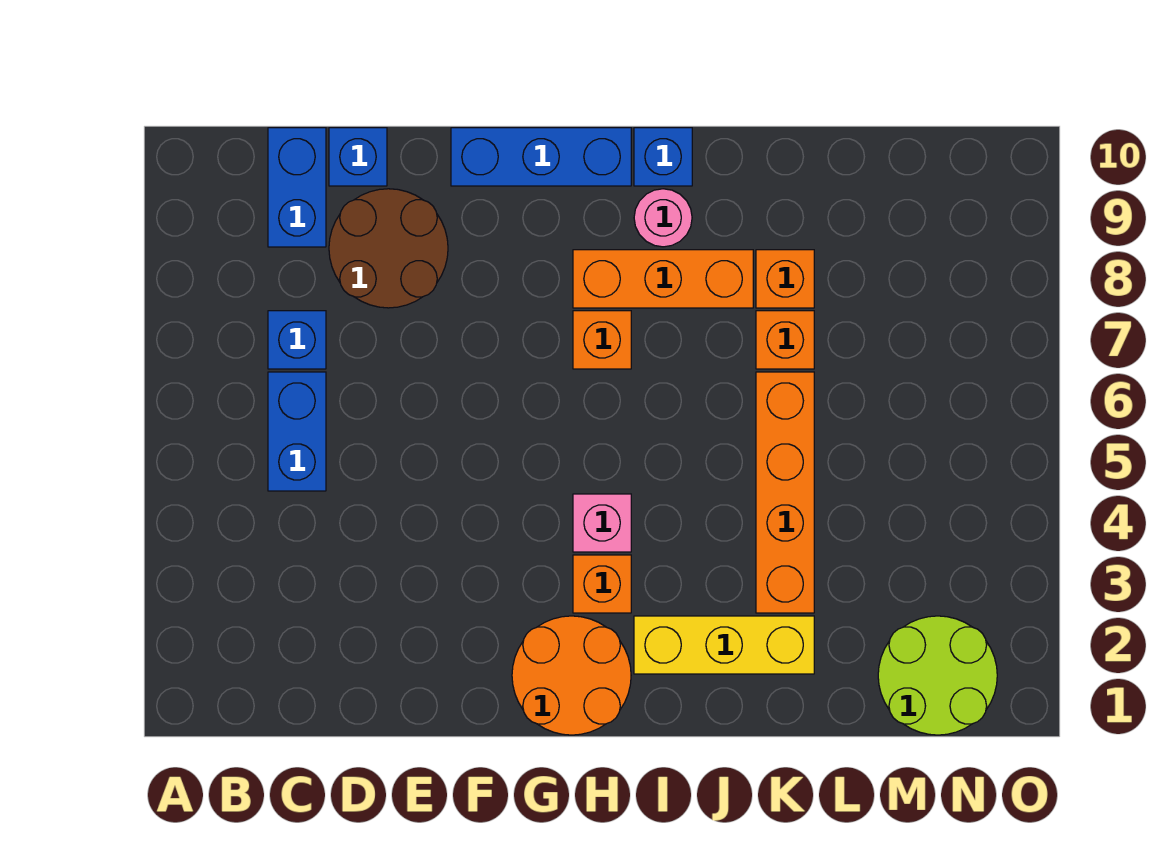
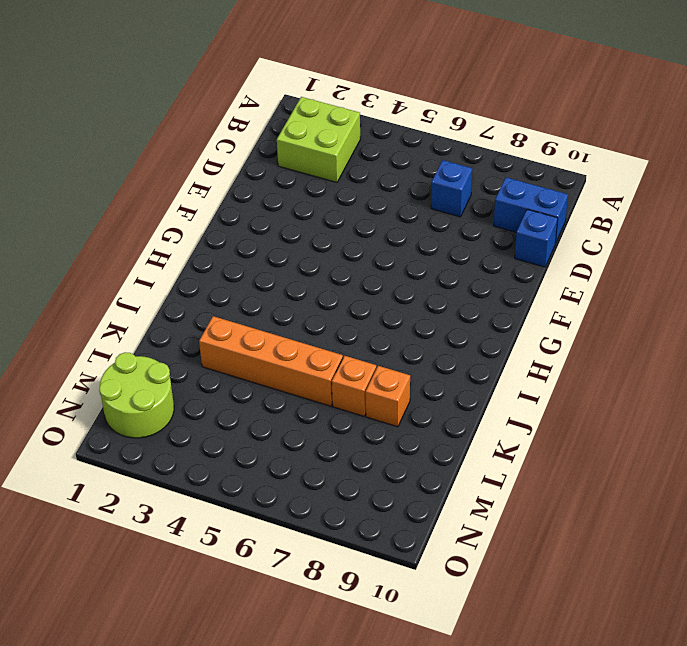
lime brick B2:C3 level 1 -> none
none -> blue brick C5:C6 level 1
none -> brown round brick D8:E9 level 1
none -> blue brick F10:H10 level 1

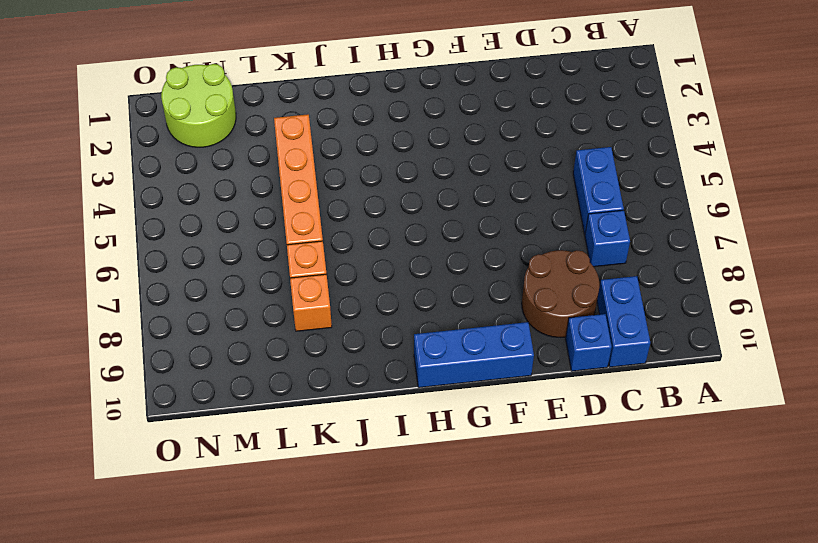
none -> orange round brick G1:H2 level 1
none -> orange brick H3 level 1
none -> pink brick H4 level 1

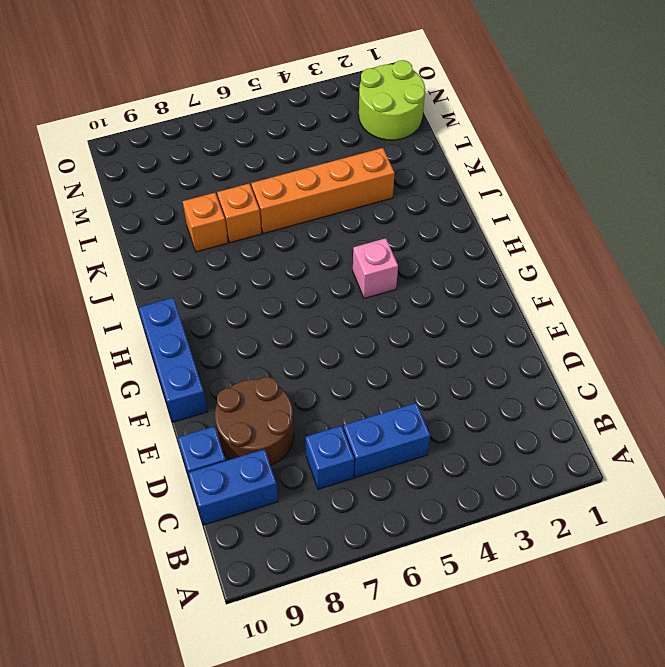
none -> orange round brick G1:H2 level 1
none -> orange brick H3 level 1
none -> orange brick H7 level 1

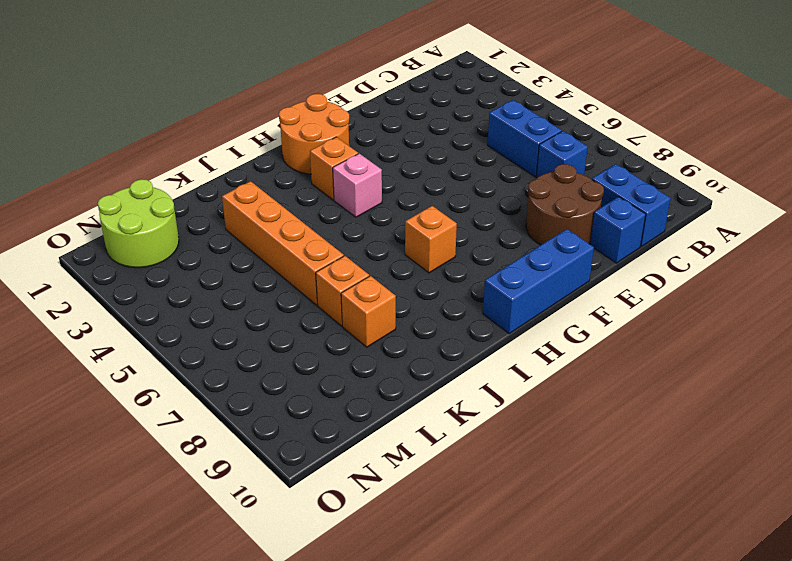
none -> orange brick H8:J8 level 1
none -> yellow brick I2:K2 level 1
none -> pink round brick I9 level 1

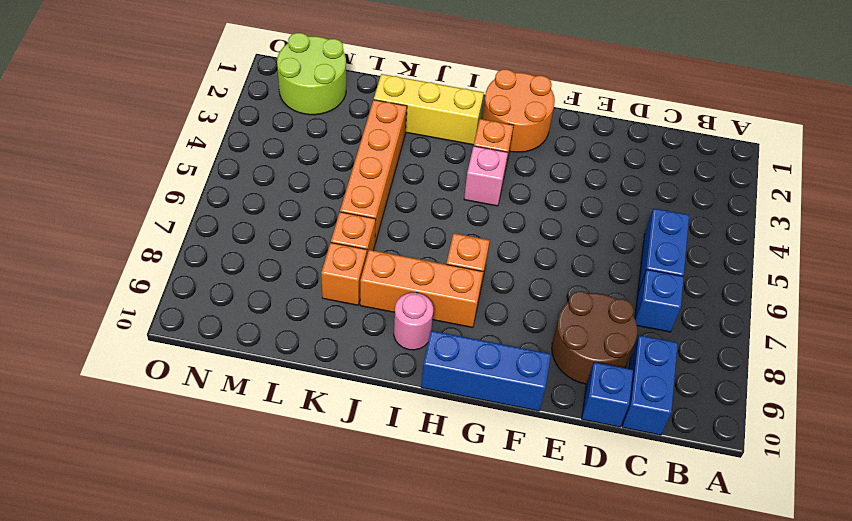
none -> blue brick I10 level 1

